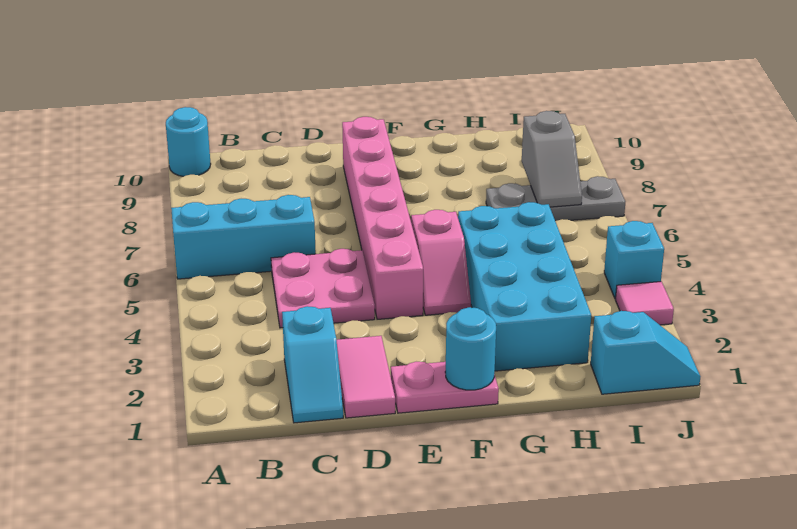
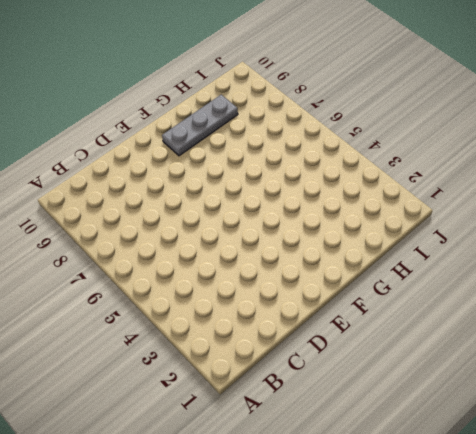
grey plate F9:H9 level 1 -> grey plate H7:J7 level 1
none -> cyan brick A6:C6 level 1
none -> cyan round brick A10 level 1
none -> cyan slope C1:C2 level 1 top 2

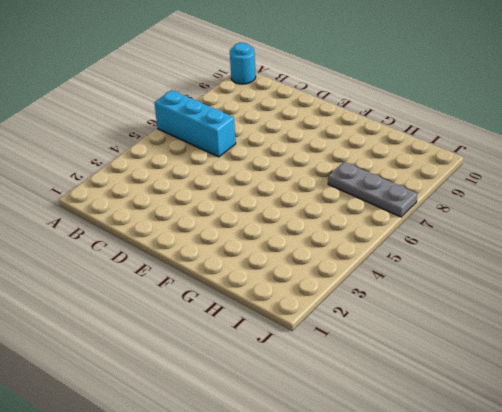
none -> cyan slope C1:C2 level 1 top 2
none -> pink plate C4:D5 level 1
none -> pink tile D1:D2 level 1

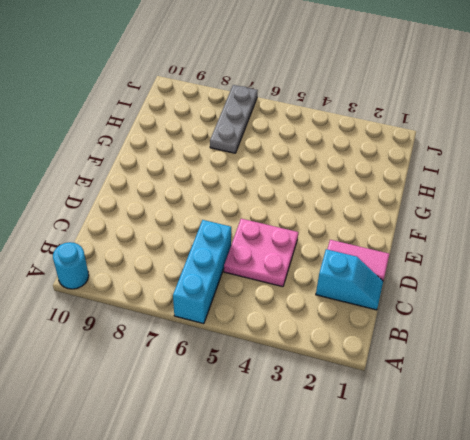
none -> pink plate E1:F1 level 1
none -> pink brick E4:E9 level 1
none -> pink slope F4:F5 level 1 top 5

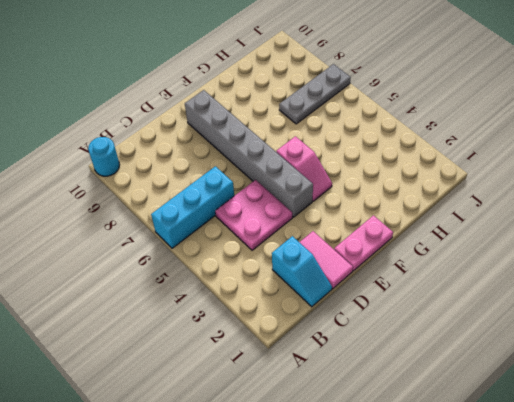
grey brick E4:E9 level 1 -> pink brick E4:E9 level 1
none -> cyan brick G2:H5 level 1
none -> cyan slope I1:J1 level 1 top I
none -> pink tile J3 level 1

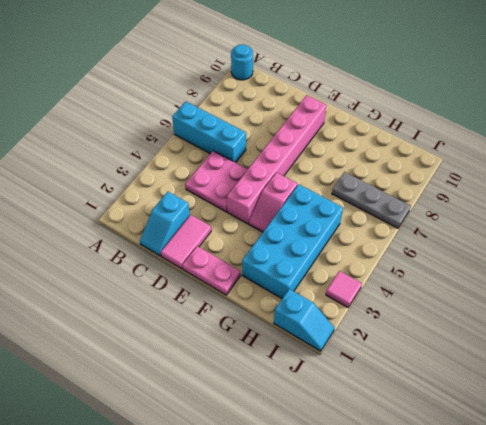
none -> cyan brick J4 level 1
none -> cyan round brick F1 level 2
none -> grey slope I7:I8 level 2 top 8

